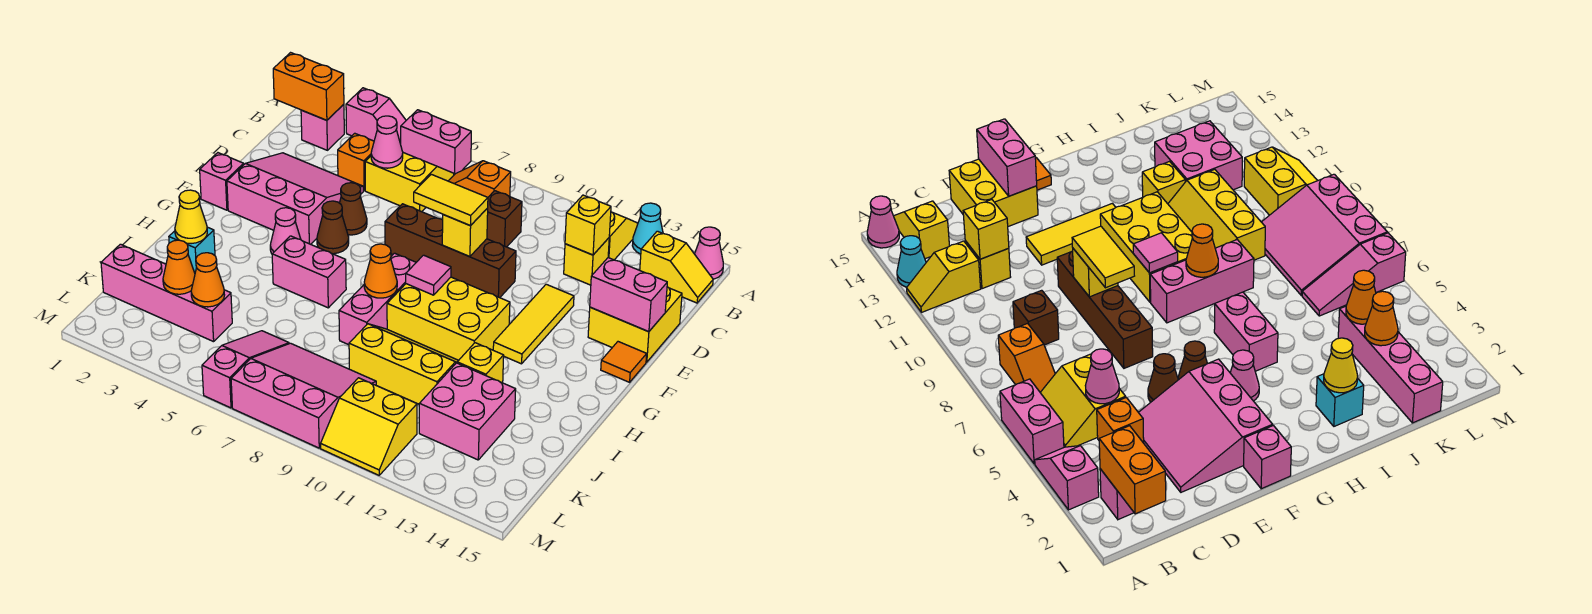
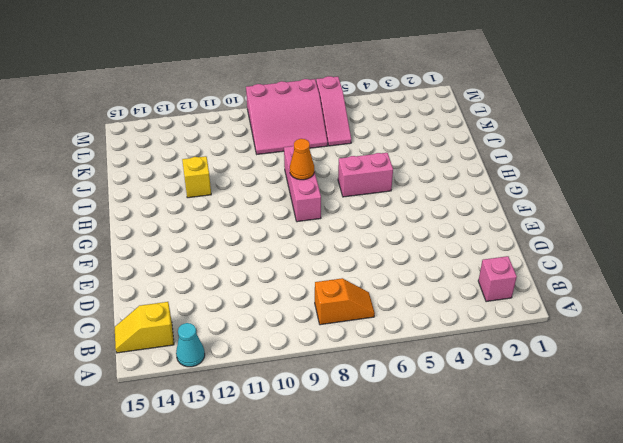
none -> pink slope A3:A4 level 1 top 3
none -> pink brick A5:A6 level 1
none -> yellow slope A12:B12 level 1 top B
none -> pink cone A15 level 1

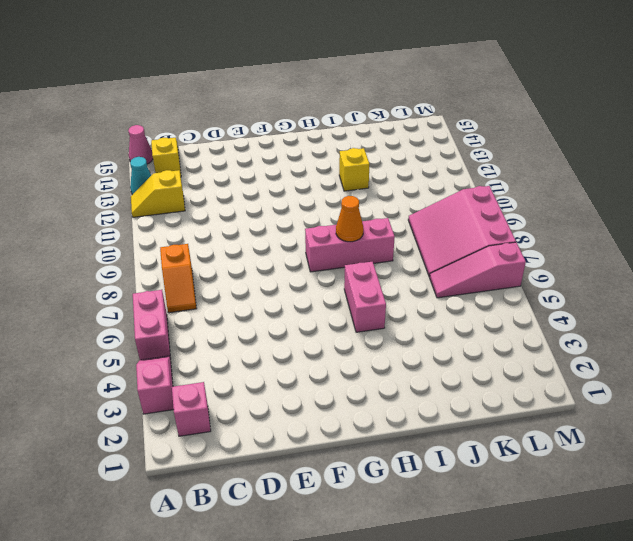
none -> yellow slope B5:C6 level 1 top C
none -> orange brick C4 level 1
none -> brown brick C9 level 1
none -> yellow brick C12 level 1

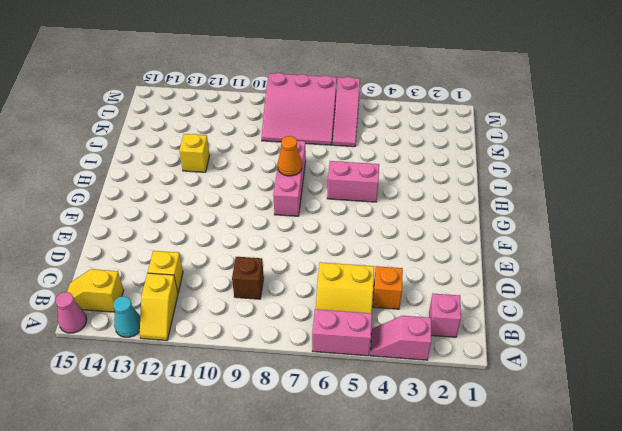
none -> orange slope B7:B8 level 1 top 8
none -> pink slope D2:F4 level 1 top F
none -> yellow brick D14:E15 level 1
none -> brown cone E5 level 1

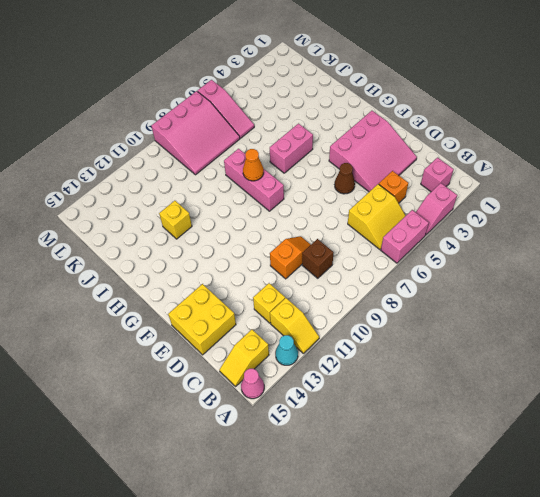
orange slope D9:D10 level 1 top 10 -> orange slope B7:B8 level 1 top 8
none -> brown brick E7:E10 level 1
none -> yellow tile E12:G12 level 1
none -> pink brick F1 level 1
none -> brown cone F5 level 1

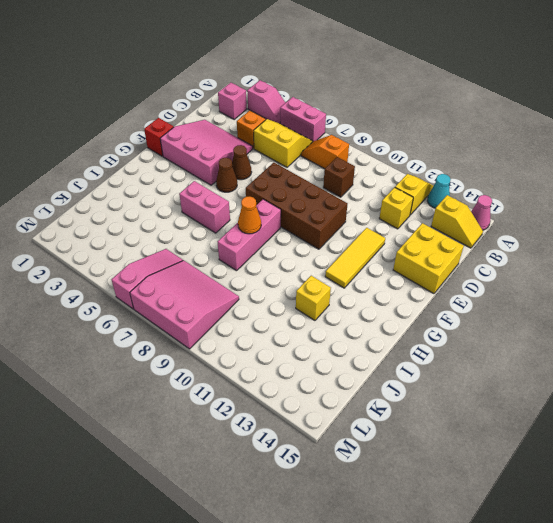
brown brick E7:F10 level 1 -> brown brick E7:E10 level 1
red brick F1 level 1 -> pink brick F1 level 1
none -> orange tile F15 level 1
none -> pink cone G4 level 1
none -> yellow brick G9:H11 level 1
none -> cyan brick I2 level 1

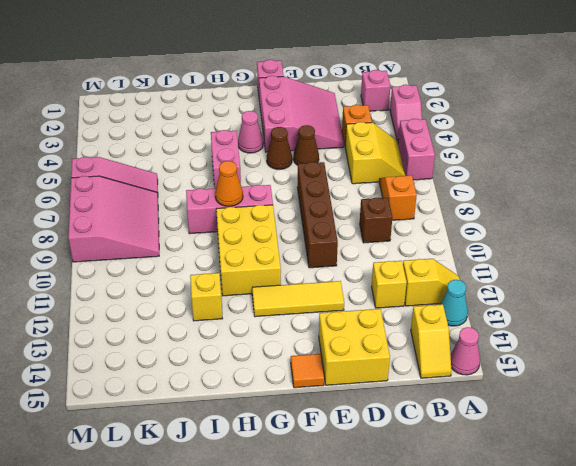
none -> cyan brick I2 level 1
none -> yellow slope I9:J11 level 1 top J
none -> pink brick J12:K13 level 1
none -> pink brick K1:K4 level 1

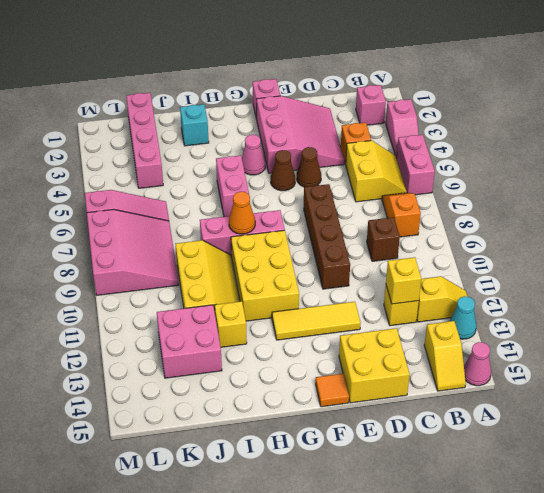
none -> yellow slope L10:M11 level 1 top L
none -> orange brick B1:B2 level 2
none -> pink cone C5 level 2
none -> yellow brick E9 level 2

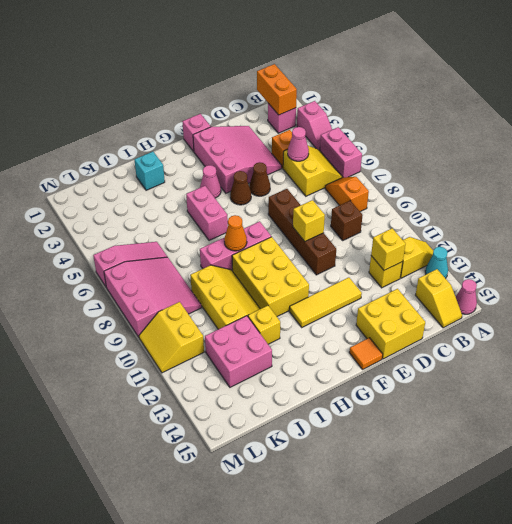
none -> pink brick K1:K4 level 1
none -> pink brick E14:E15 level 2
none -> pink tile G9 level 2
none -> yellow cone I2 level 2

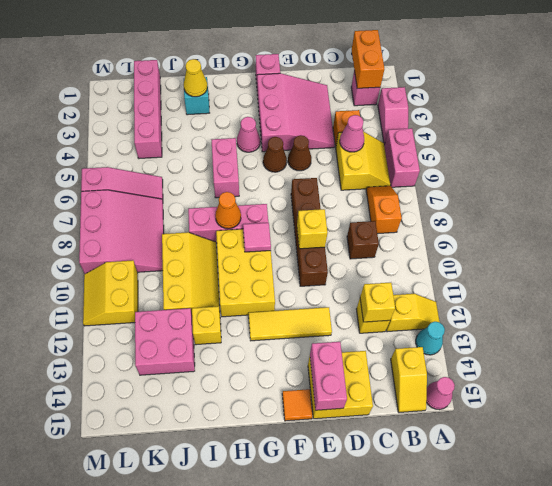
none -> orange cone K3 level 2
none -> orange cone K4 level 2
none -> yellow tile E8:E9 level 3

